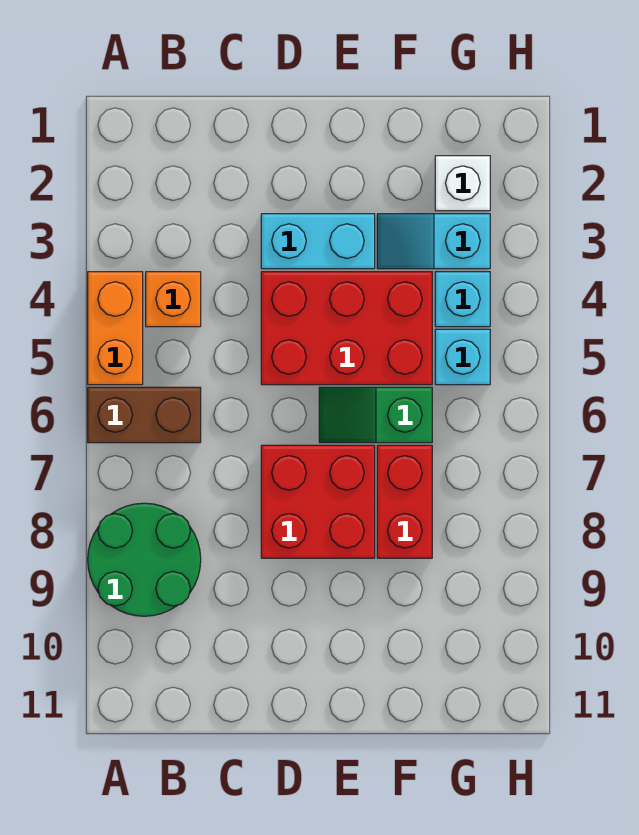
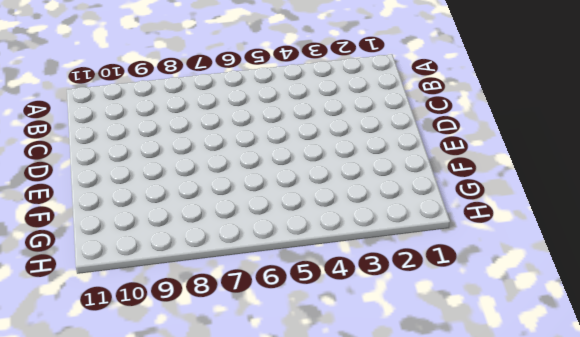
none -> orange brick A4:A5 level 1
none -> brown brick A6:B6 level 1
none -> green round brick A8:B9 level 1

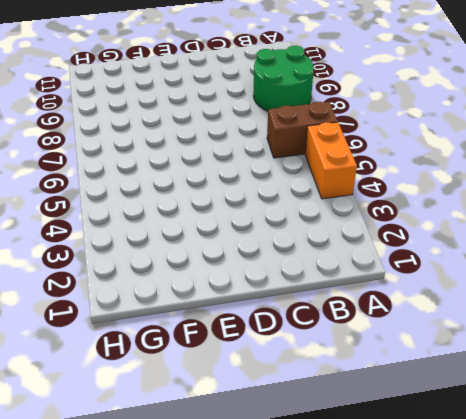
none -> orange brick B4 level 1
none -> cyan brick D3:E3 level 1
none -> red brick D4:F5 level 1

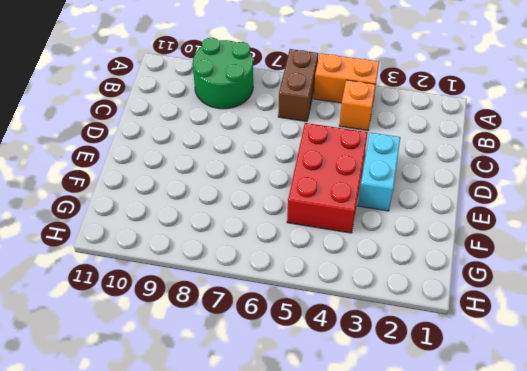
none -> red brick D7:E8 level 1
none -> green slope E6:F6 level 1 top F
none -> cyan slope F3:G3 level 1 top G

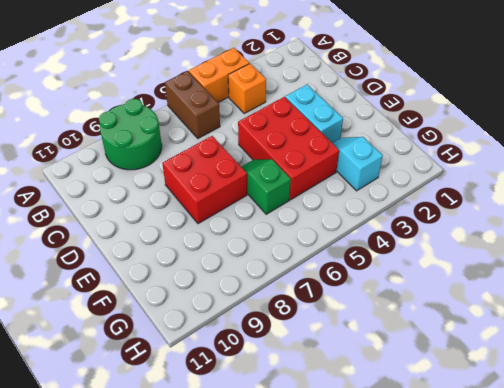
none -> red brick F7:F8 level 1
none -> white brick G2 level 1
none -> cyan brick G4 level 1

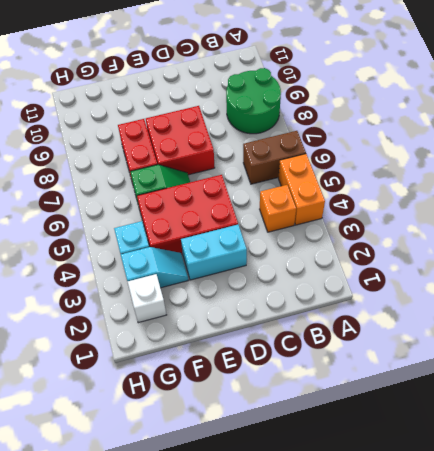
none -> cyan brick G5 level 1

